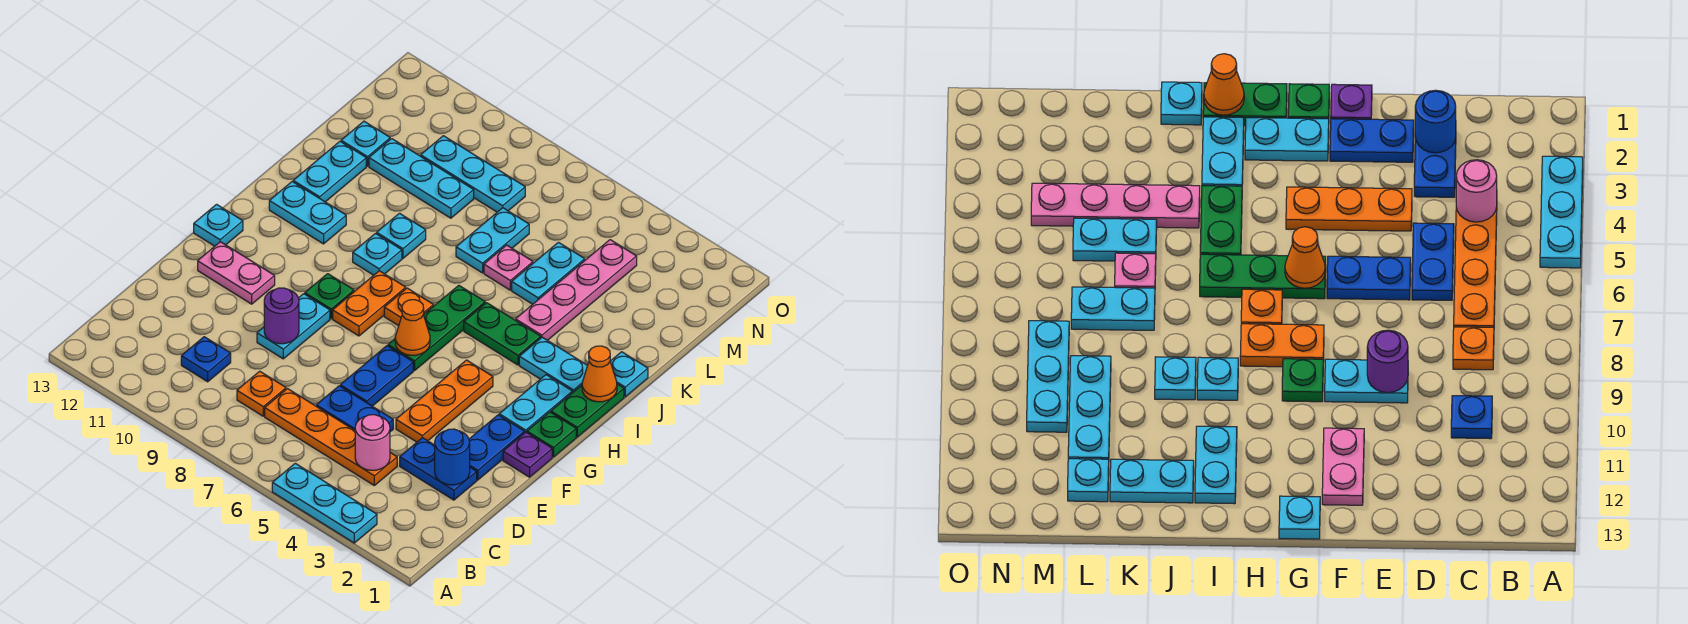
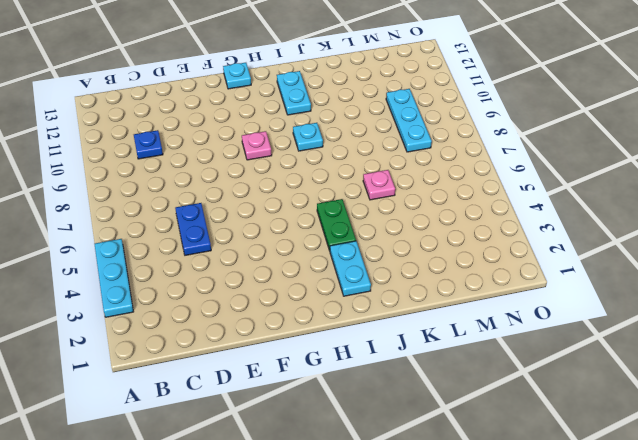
pink plate G9 level 1 -> green plate G9 level 1
none -> orange plate C4:C7 level 1
none -> orange plate C8 level 1
none -> blue plate D2:D3 level 1
none -> blue plate E2:F2 level 1

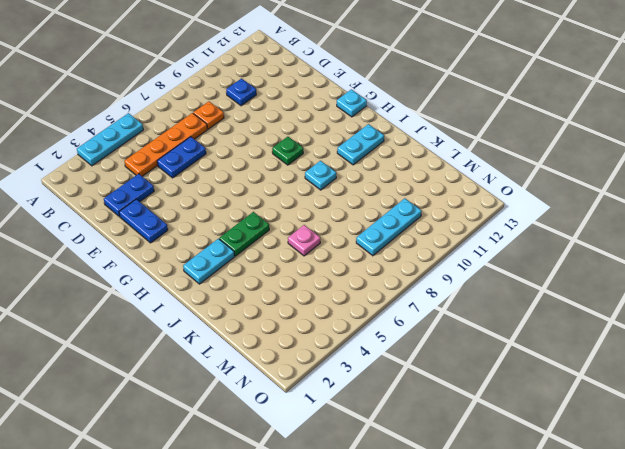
none -> orange plate E4:G4 level 1
none -> blue plate E6:F6 level 1
none -> cyan plate E9:F9 level 1
none -> purple plate F1 level 1

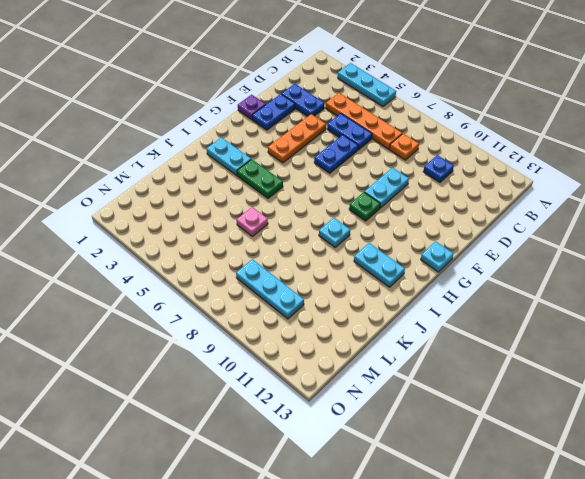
none -> pink plate F11:F12 level 1
none -> green plate G1 level 1
none -> cyan plate G2:H2 level 1
none -> green plate G6:I6 level 1

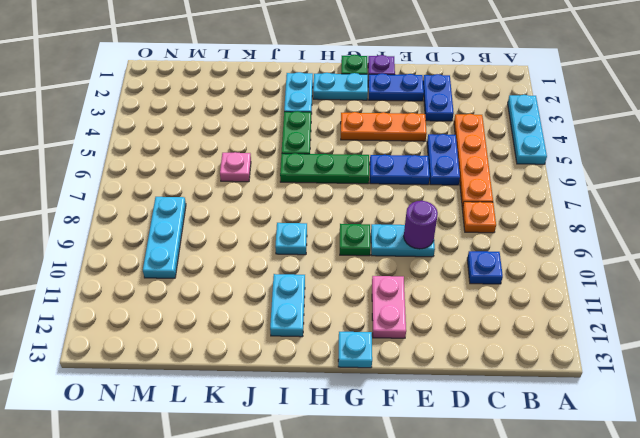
none -> orange plate G8:H8 level 1
none -> green plate H1:I1 level 1
none -> orange plate H7 level 1
none -> cyan plate J1 level 1

